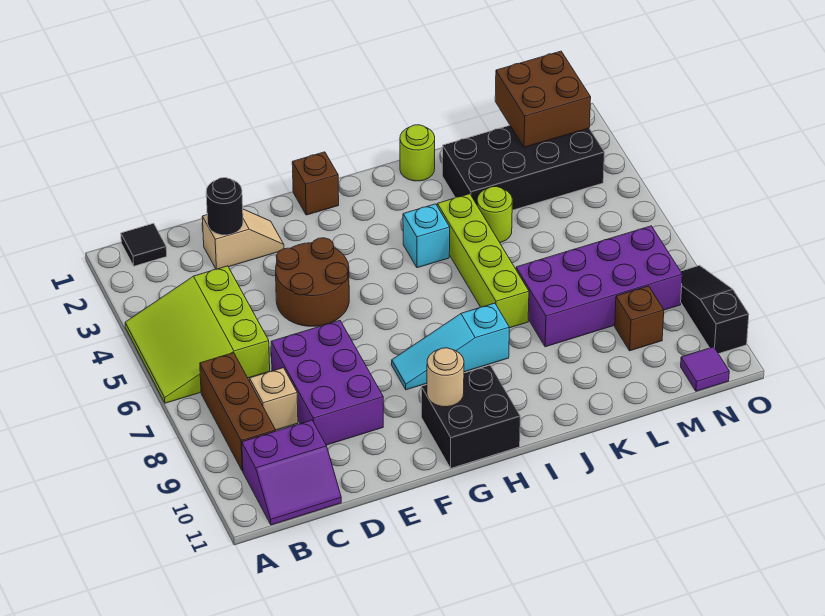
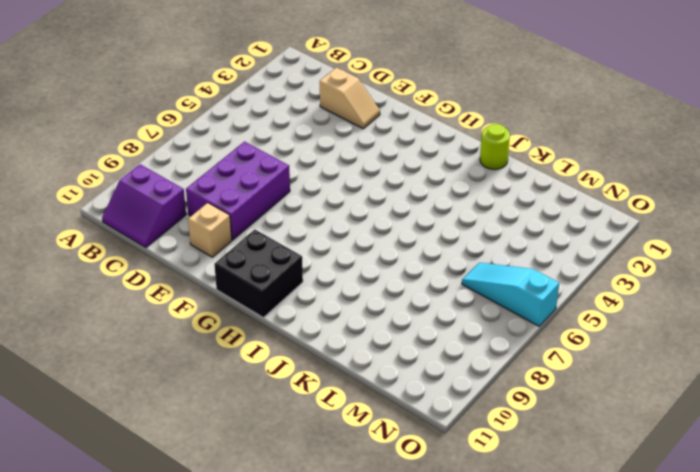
tan brick E10 level 1 -> tan brick C8 level 1
cyan slope M6:O6 level 1 top O -> cyan slope G8:I8 level 1 top I
none -> lime slope A4:C6 level 1 top C
none -> black tile B1 level 1
none -> brown brick B7:B9 level 1

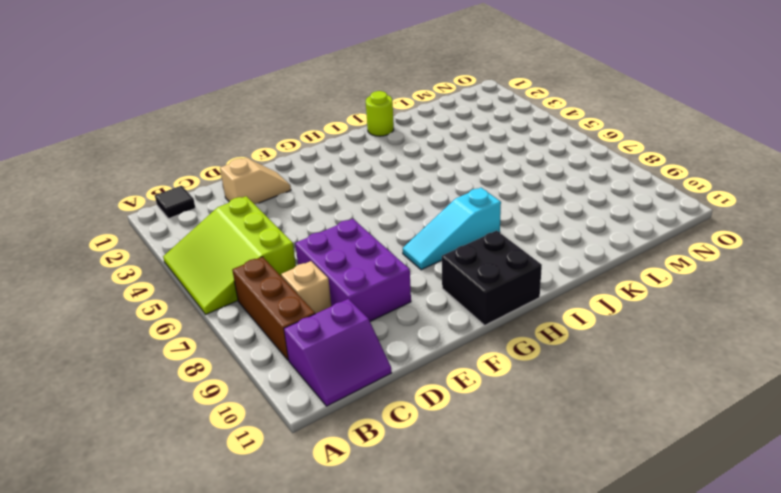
none -> brown round brick E4:F5 level 1
none -> brown brick G1 level 1
none -> cyan brick I4 level 1

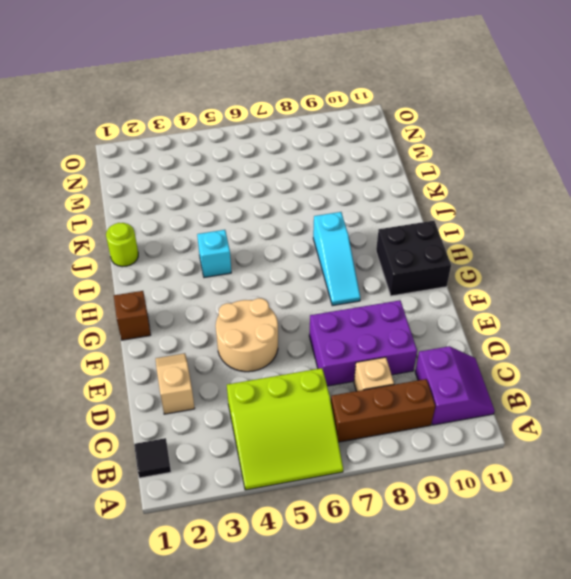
tan round brick E4:F5 level 1 -> brown round brick E4:F5 level 1
none -> lime brick J4:J7 level 1
none -> black brick K2:N3 level 1
none -> lime round brick K4 level 1

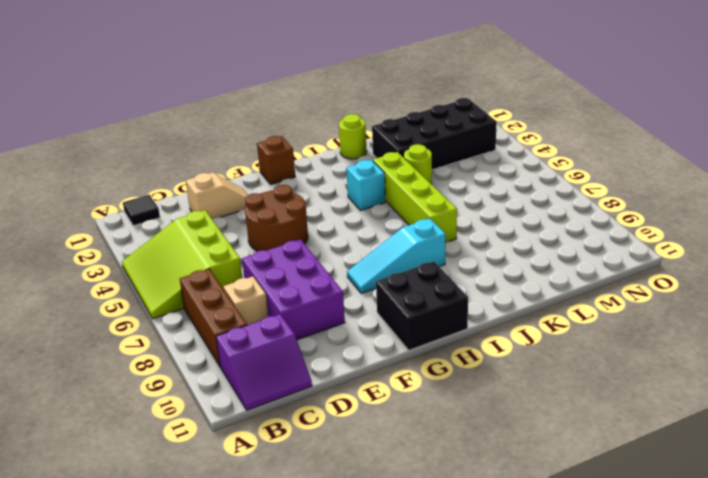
none -> purple brick K7:N8 level 1
none -> brown brick M9 level 1
none -> purple tile N11 level 1

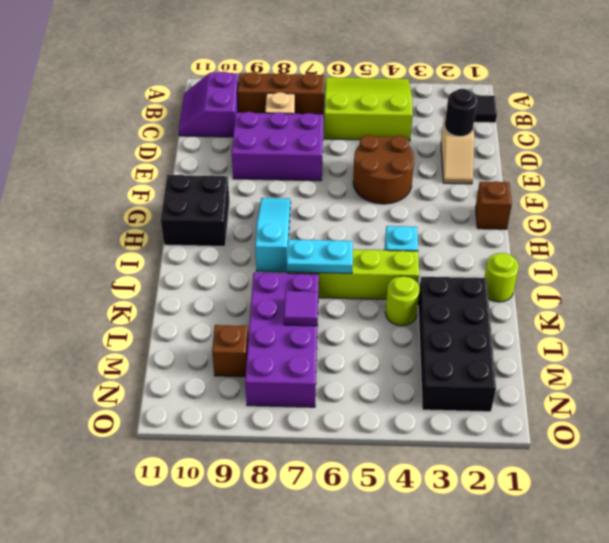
cyan plate J6:J7 level 2 -> none
purple tile L7 level 2 -> purple tile N11 level 1
none -> black slope O8:O10 level 1 top 10
none -> tan round brick G10 level 2
none -> brown brick M1:N2 level 2

